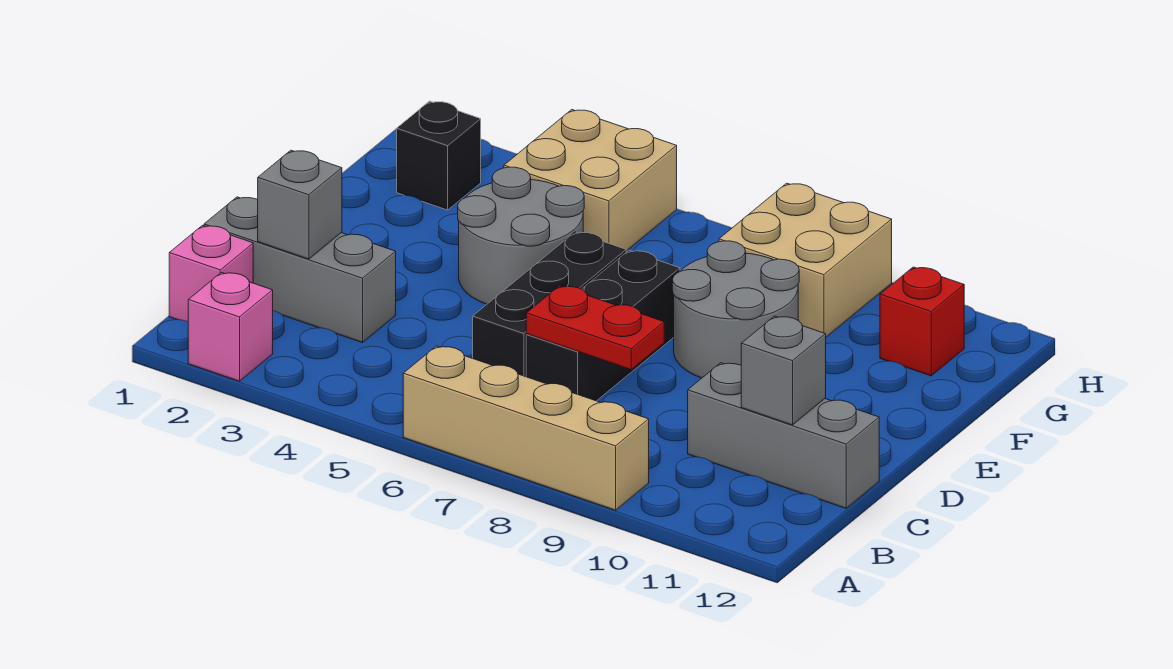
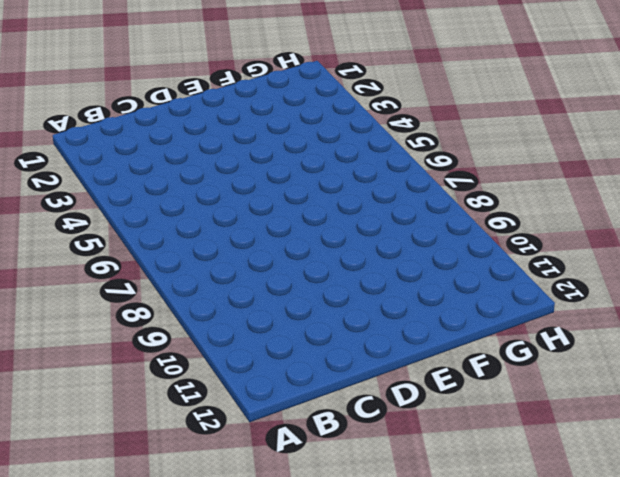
none -> pink brick A2 level 1
none -> tan brick A6:A9 level 1
none -> pink brick B1 level 1

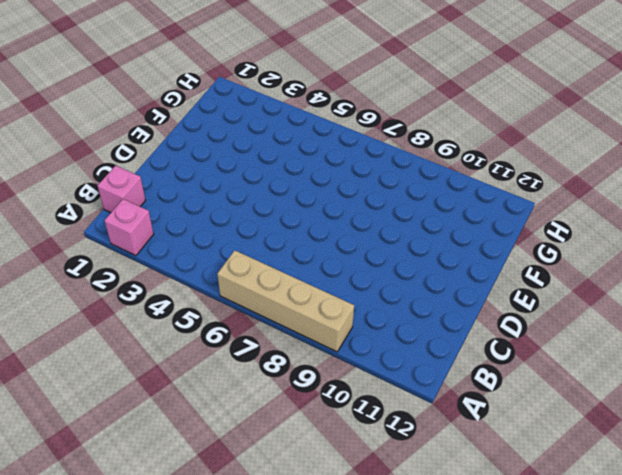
none -> grey brick C1:C3 level 1
none -> black brick C6:E6 level 1
none -> black brick C7:E7 level 1

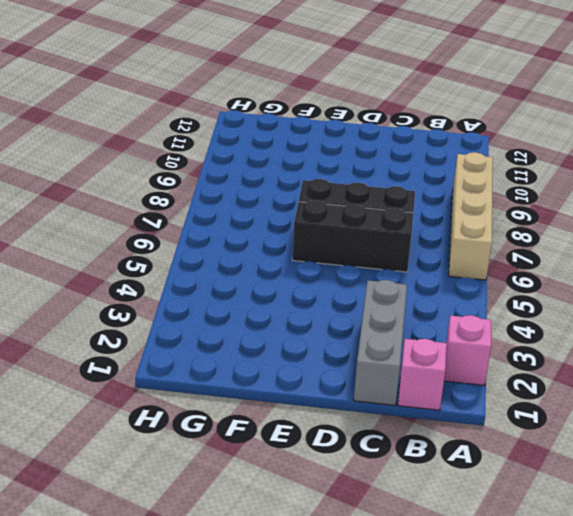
none -> grey brick C10:C12 level 1
none -> grey round brick E4:F5 level 1
none -> grey round brick E8:F9 level 1

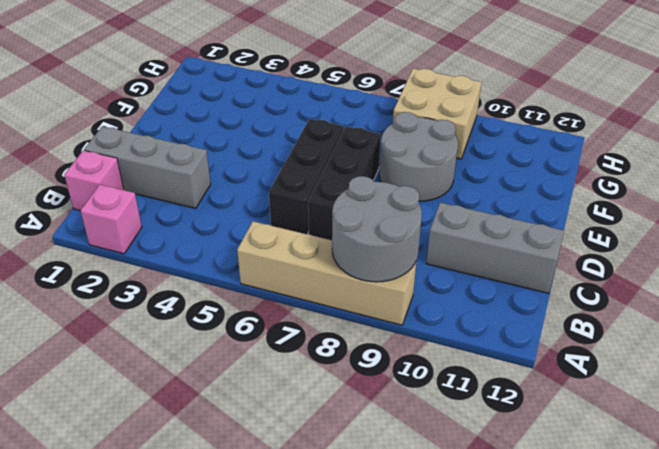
grey round brick A8:B9 level 2 -> grey round brick E4:F5 level 1
none -> black brick G2 level 1
none -> tan brick G4:H5 level 1
none -> red brick G11 level 1

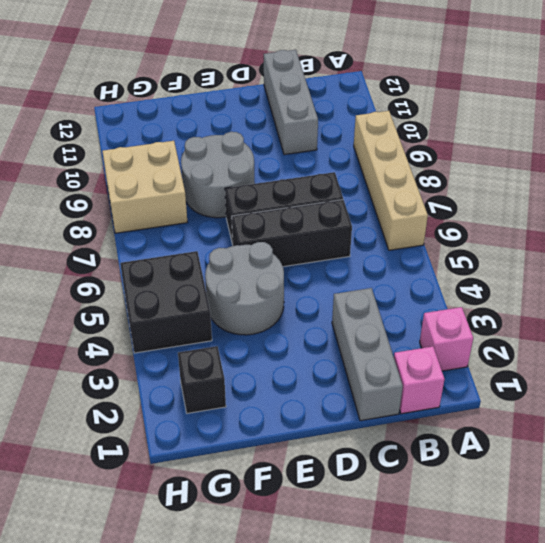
black brick G4:H5 level 1 -> tan brick G4:H5 level 1
none -> red brick G11 level 1
none -> grey brick C2 level 2
none -> red plate C7:C8 level 2

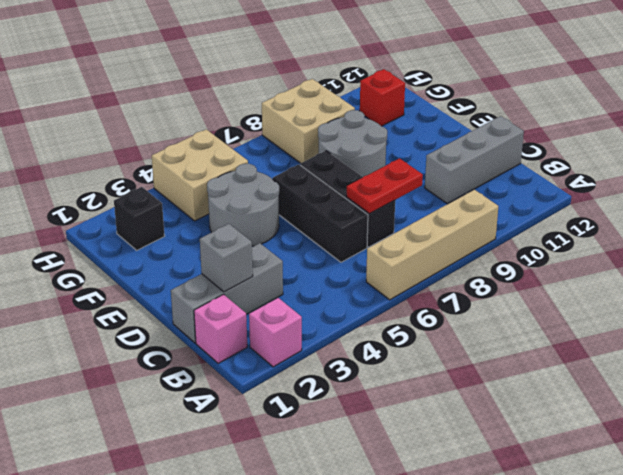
none -> grey brick C11 level 2

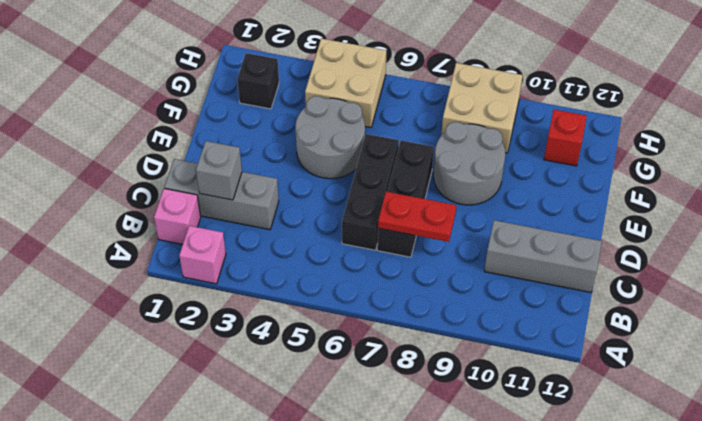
none -> tan brick A6:A9 level 1
none -> grey brick C11 level 2

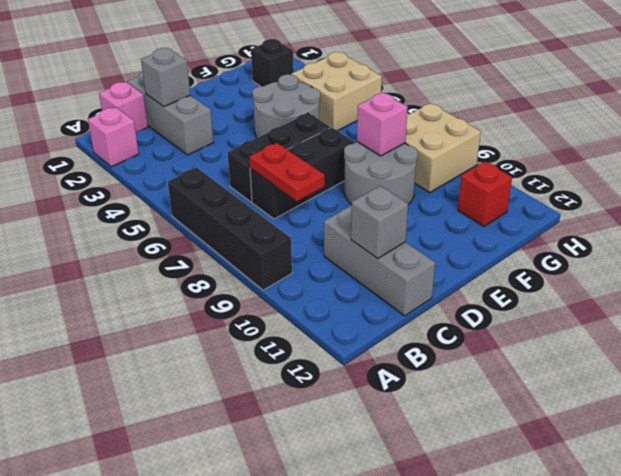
black brick A6:A9 level 1 -> tan brick A6:A9 level 1
pink brick F8 level 2 -> none

